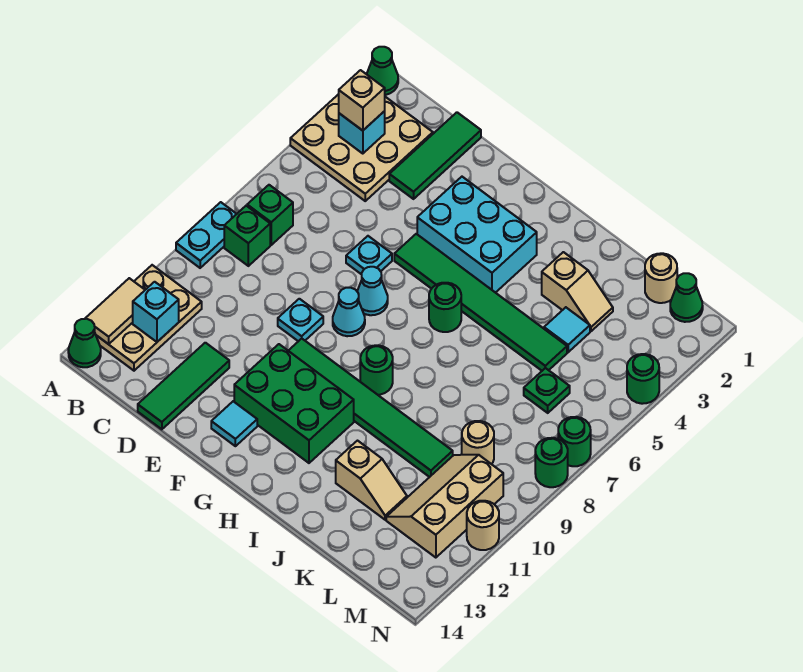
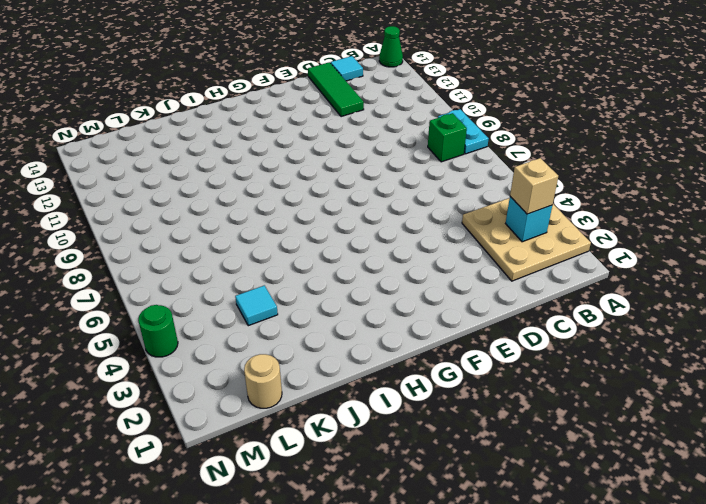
cyan tile C14 level 1 -> cyan tile F13 level 1
none -> green cone A1 level 1
none -> tan plate A11:B13 level 1
none -> green brick B7 level 1
none -> green tile D1:D3 level 1

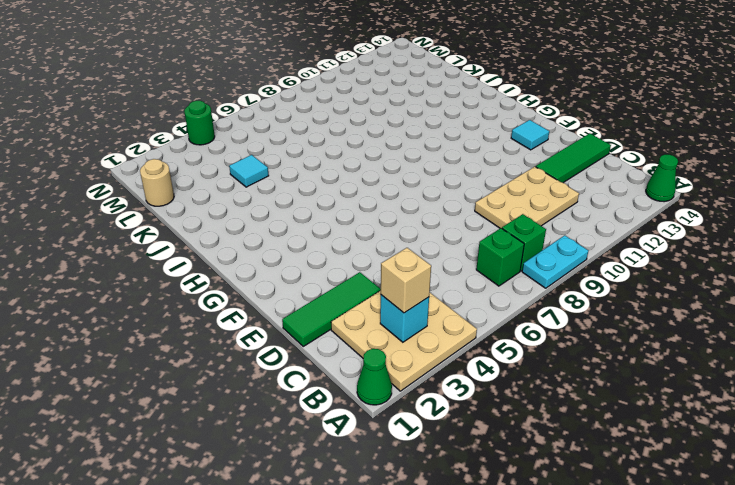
tan plate C9:D11 level 1 -> tan plate A11:B13 level 1
none -> cyan plate E6 level 1
none -> cyan plate E9 level 1
none -> cyan brick F3:H4 level 1
none -> green tile F5:K5 level 1

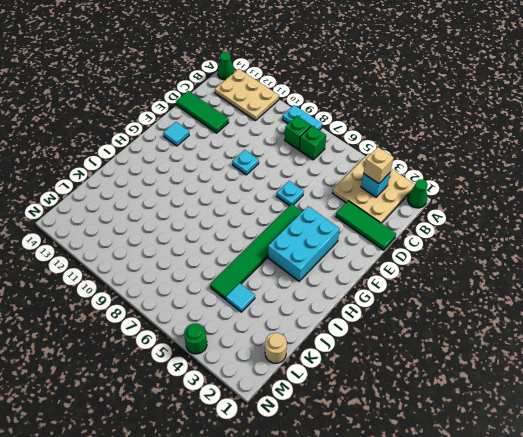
none -> cyan cone F7 level 1
none -> cyan cone F8 level 1
none -> green tile F10:K10 level 1
none -> green brick F11:H12 level 1

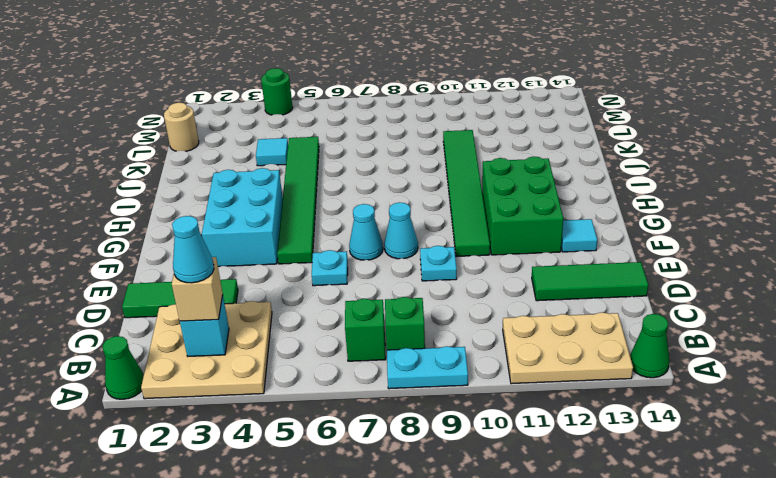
cyan cone B3 level 4 -> none
none -> green round brick H6 level 1
none -> green round brick H9 level 1
none -> tan slope J3:K3 level 1 top J
none -> tan slope J12:K12 level 1 top J

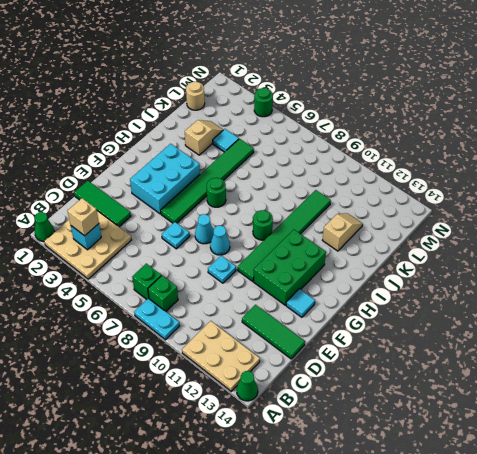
none -> green plate L6 level 1
none -> tan round brick L9 level 1
none -> tan slope L10:M12 level 1 top M
none -> green cone M1 level 1

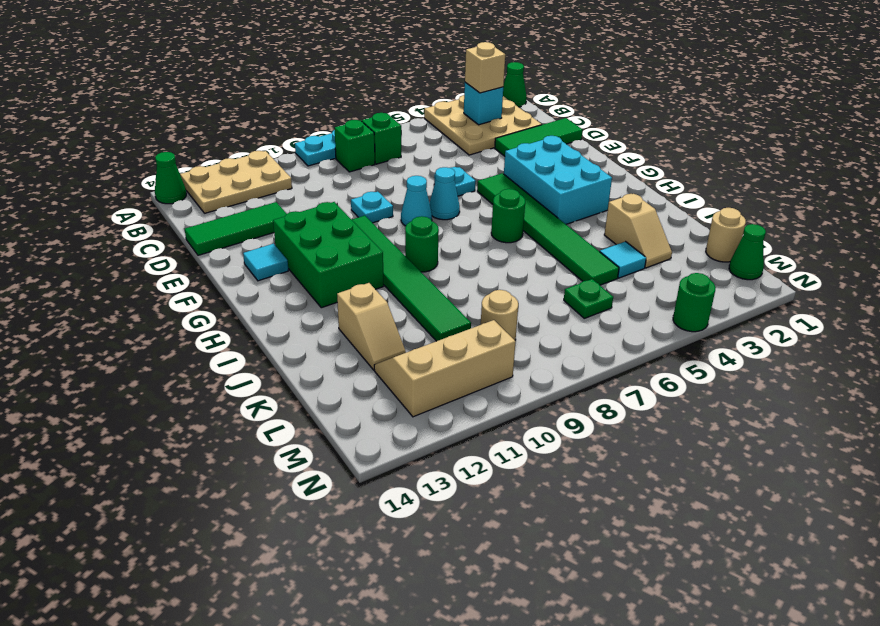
none -> green round brick N7 level 1
none -> green round brick N8 level 1
none -> tan round brick N11 level 1
none -> tan tile A12:A13 level 2

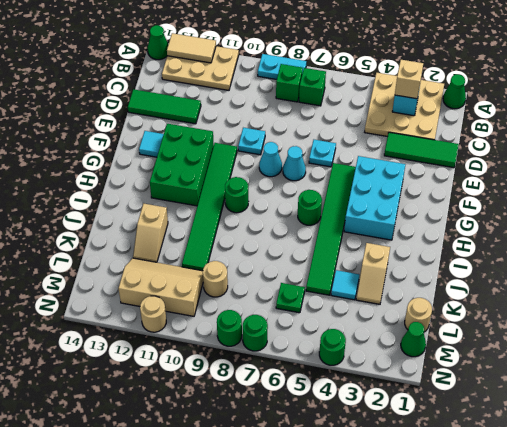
none -> cyan brick B12 level 2

